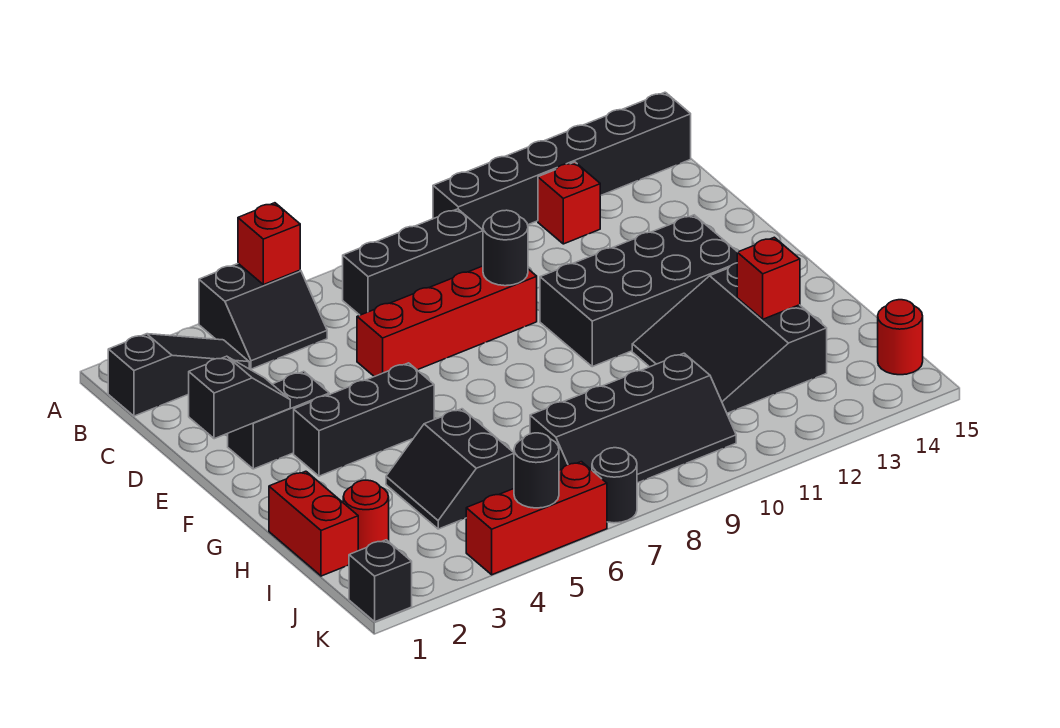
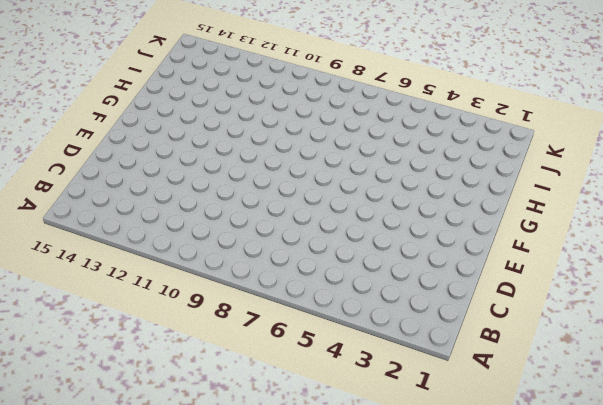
none -> black slope A4:B5 level 1 top A
none -> black brick A10:A15 level 1
none -> black slope B1:B3 level 1 top 1

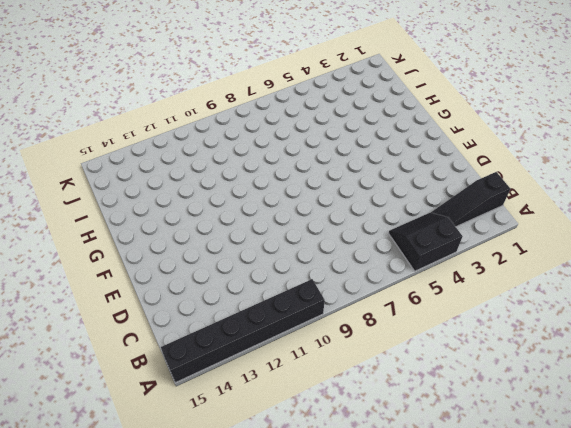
none -> black brick B7:B9 level 1
none -> red brick B12 level 1
none -> red brick D6:D9 level 1

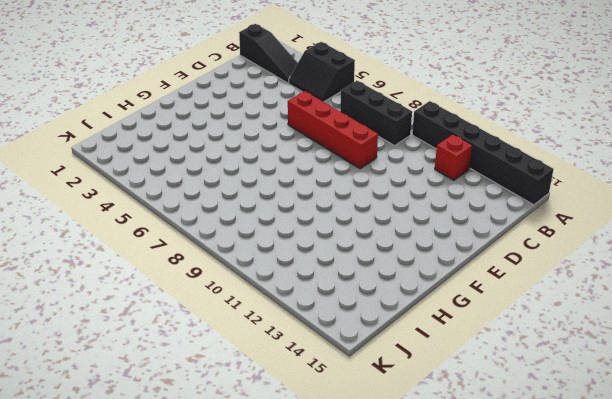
none -> black brick E2:E3 level 1
none -> black brick E10:F13 level 1
none -> black brick F3:F5 level 1

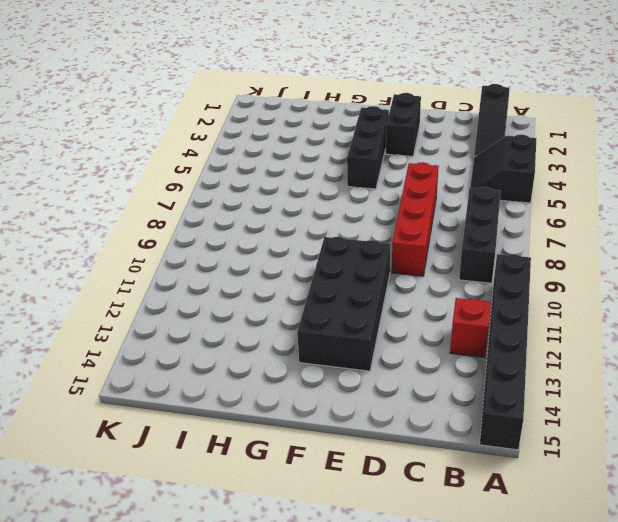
none -> black slope G11:I13 level 1 top 13
none -> red brick H1:I1 level 1
none -> black slope H4:I5 level 1 top 5

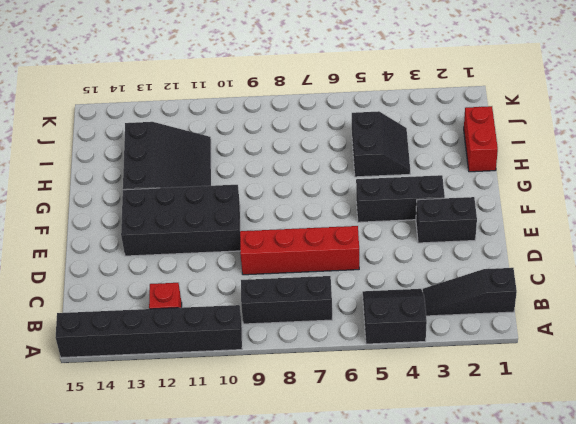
none -> red round brick I2 level 1
none -> black slope I7:J10 level 1 top I
none -> red round brick J15 level 1

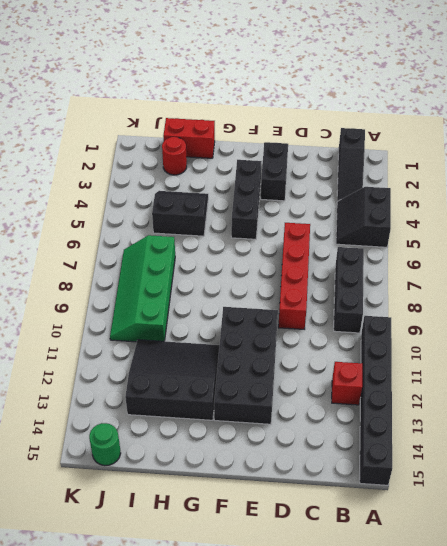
green slope I7:J10 level 1 top I -> black slope I7:J10 level 1 top I
green round brick J15 level 1 -> red round brick J15 level 1
none -> black brick K1 level 1
none -> red brick K4:K6 level 1
none -> black round brick K7 level 1

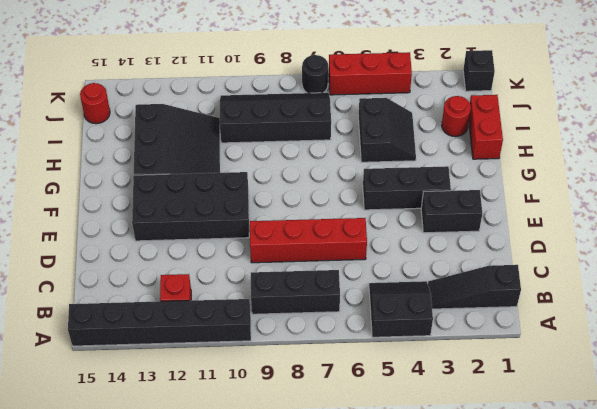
none -> red brick A5 level 2
none -> black round brick D9 level 2
none -> black slope E1:E2 level 2 top 1

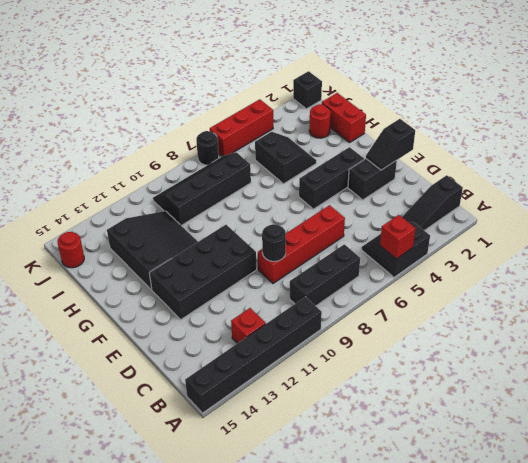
none -> red brick H13 level 2
none -> black round brick K5 level 2

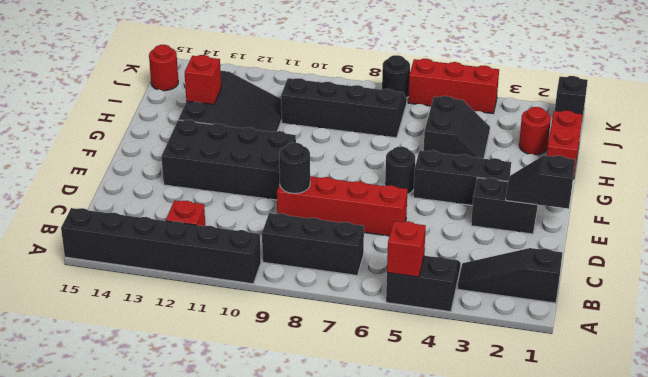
black round brick F6 level 1 -> black round brick K5 level 2

